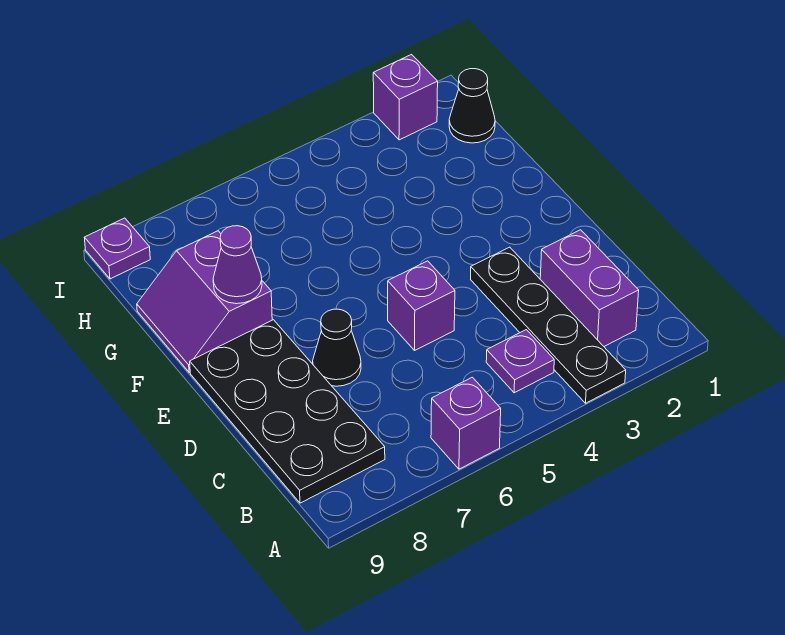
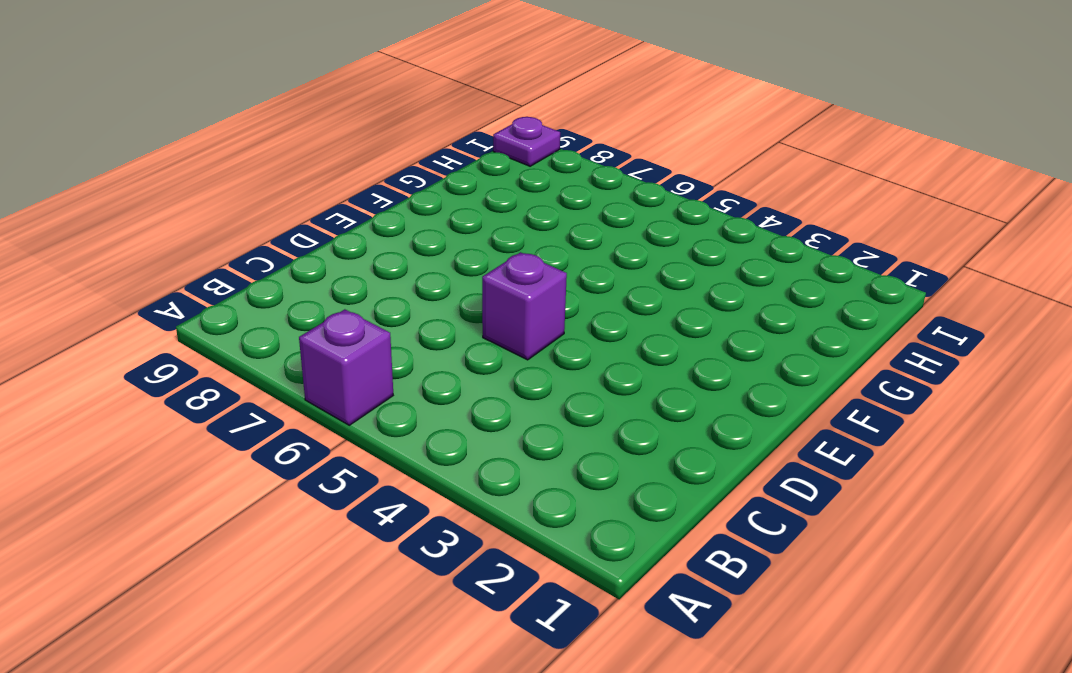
none -> black plate A3:D3 level 1
none -> purple brick B2:C2 level 1
none -> purple plate B4 level 1

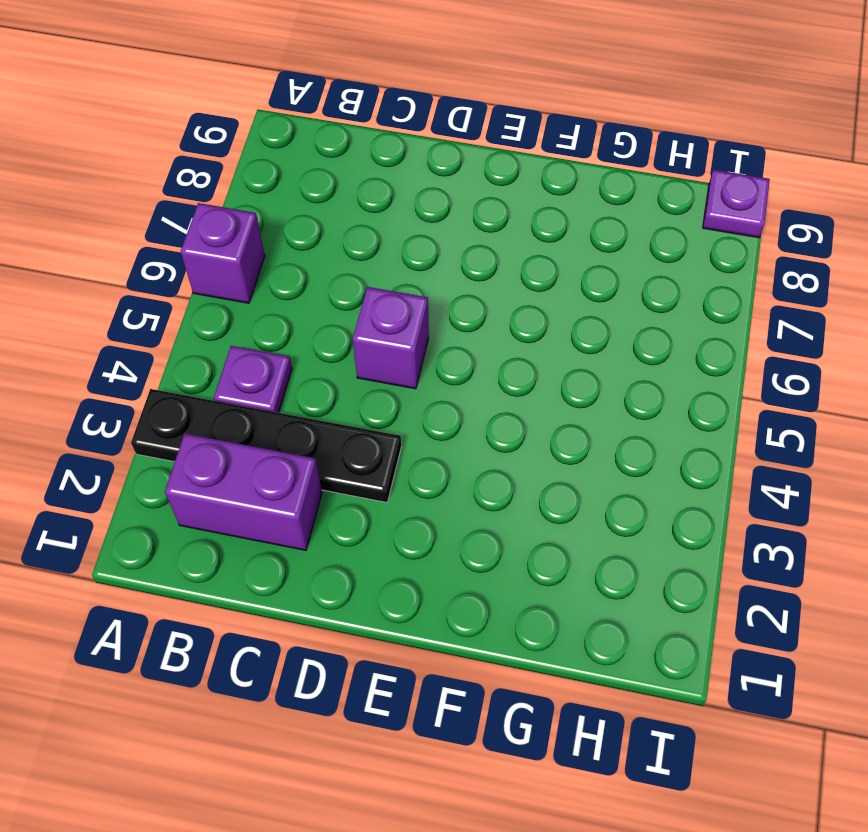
none -> black plate B8:E9 level 1
none -> black cone D7 level 1
none -> purple slope F8:G9 level 1 top 8

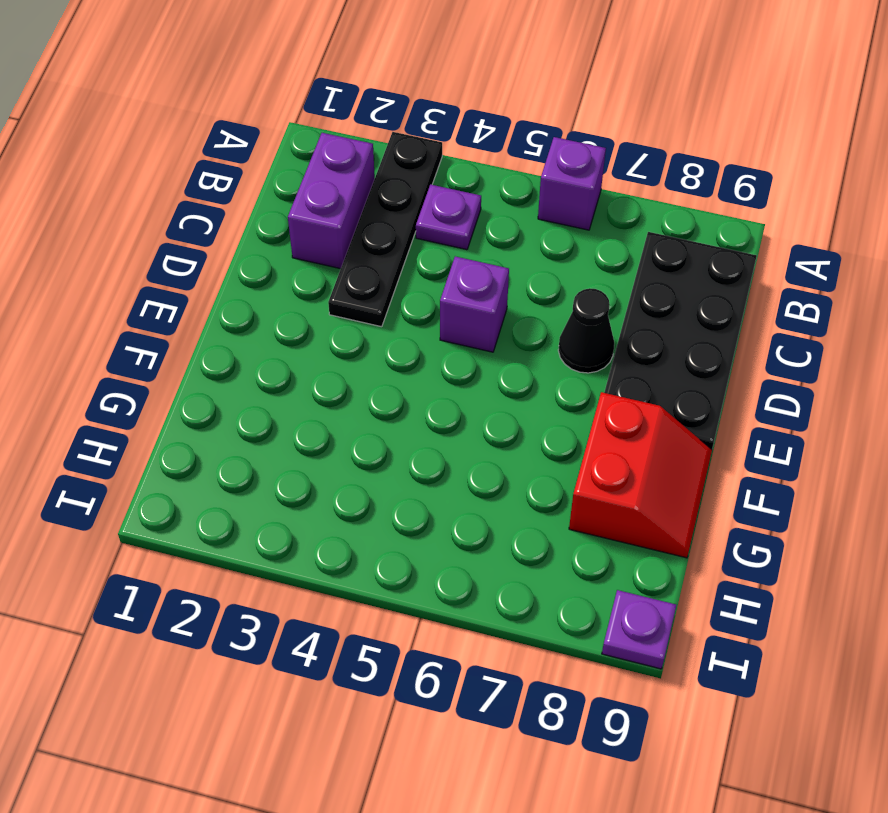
red slope F8:G9 level 1 top 8 -> purple slope F8:G9 level 1 top 8
none -> black cone H1 level 1
none -> purple brick I2 level 1
none -> purple cone F8 level 2

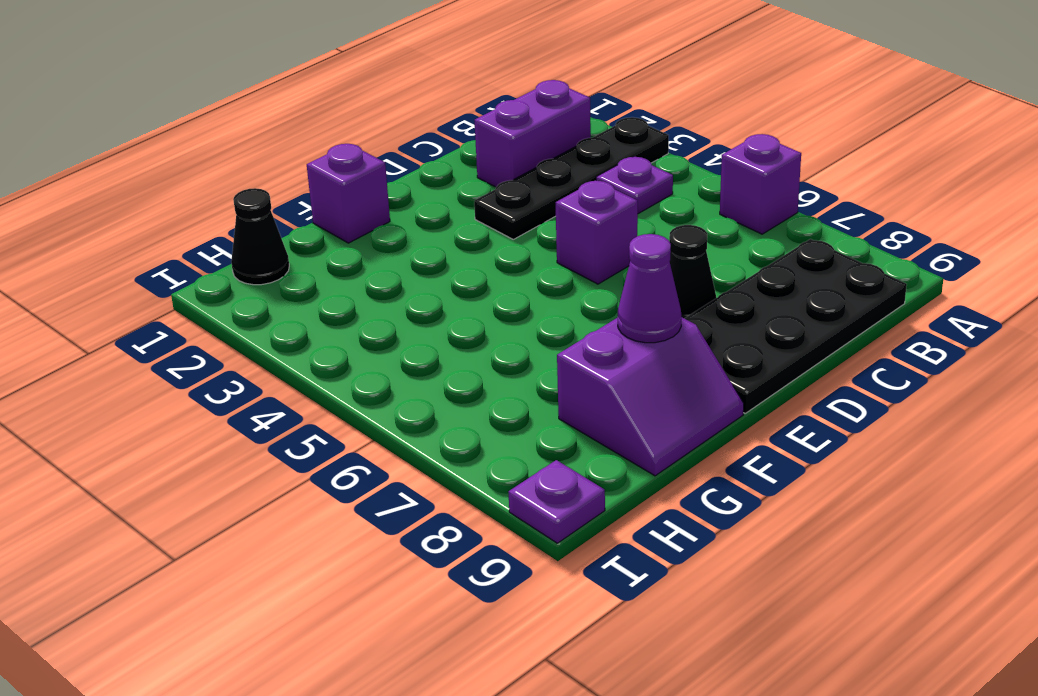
purple brick F1 level 1 -> purple brick I2 level 1

